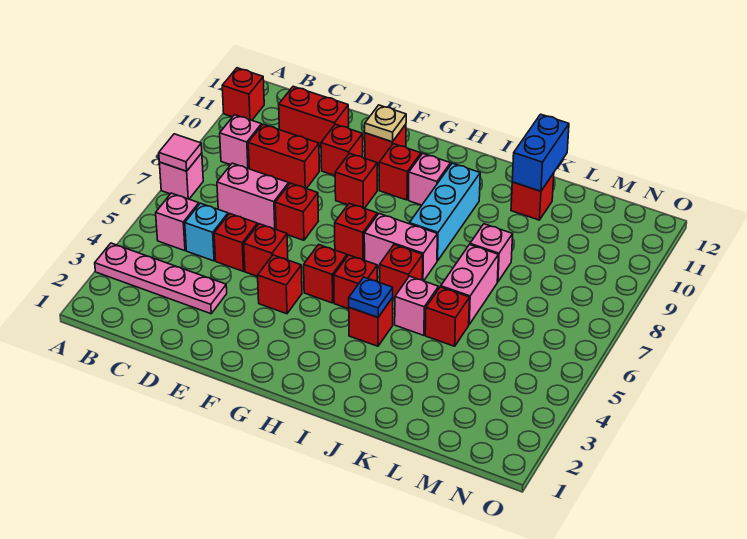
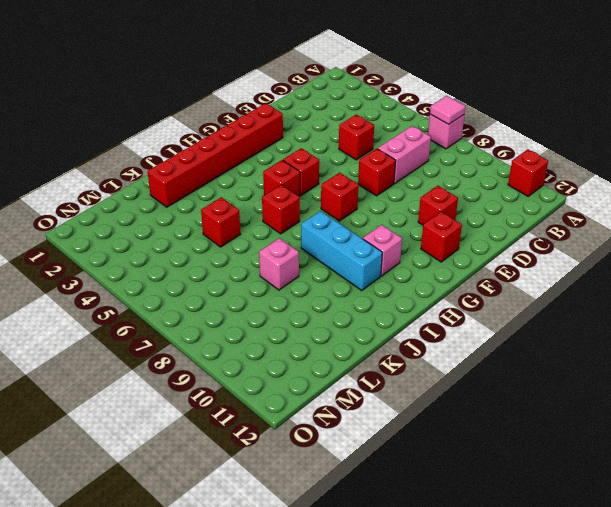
red brick F2:K2 level 1 -> none
none -> pink plate A3:D3 level 1
none -> pink brick B5 level 1
none -> pink brick B9 level 1
none -> cyan brick C5 level 1

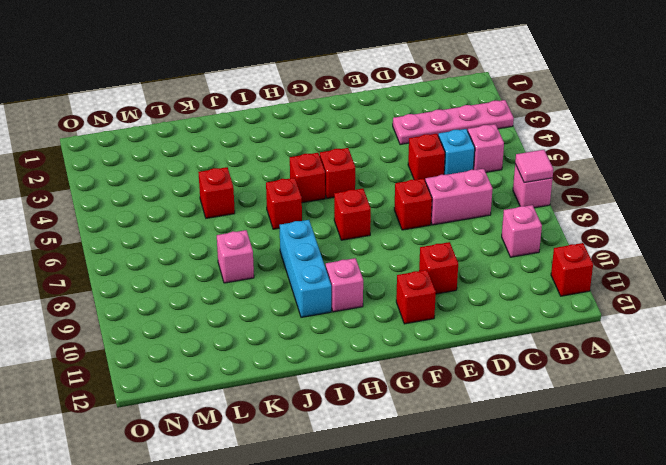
none -> red brick C9:D9 level 1
none -> red brick C11:D11 level 1
none -> red brick E5 level 1
none -> red brick F4 level 1

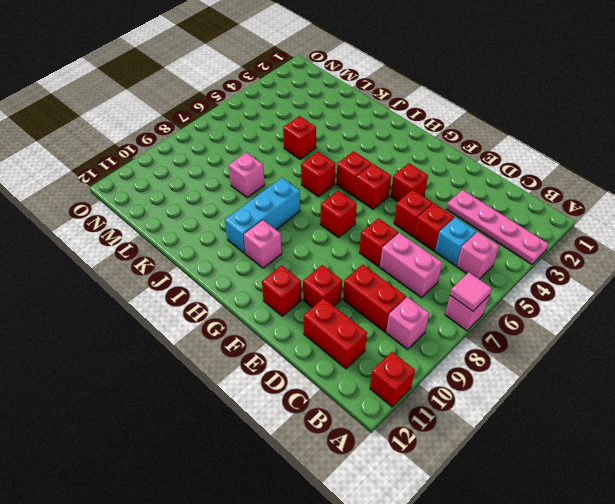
none -> red brick F9 level 1
none -> red brick G10 level 1
none -> pink brick H7:I7 level 1
none -> red brick I4 level 1

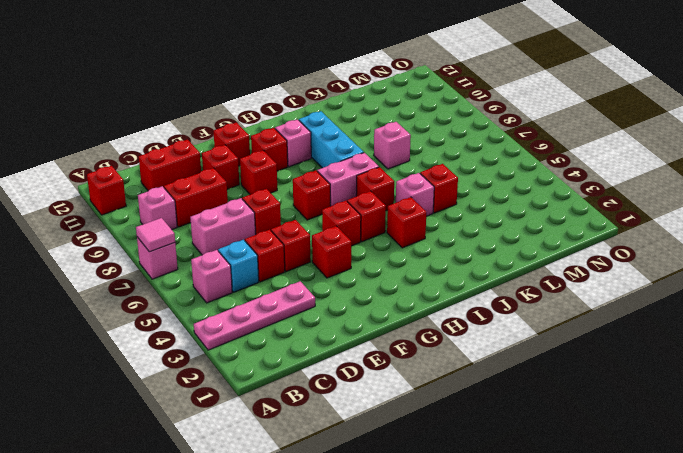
none -> pink brick K6:K7 level 1
none -> red brick K11 level 1
none -> tan plate F11 level 2
none -> blue plate I4 level 2

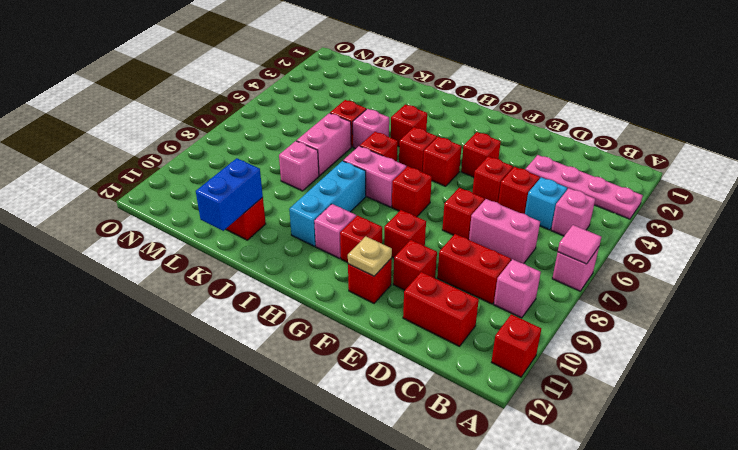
none -> blue plate I4 level 2

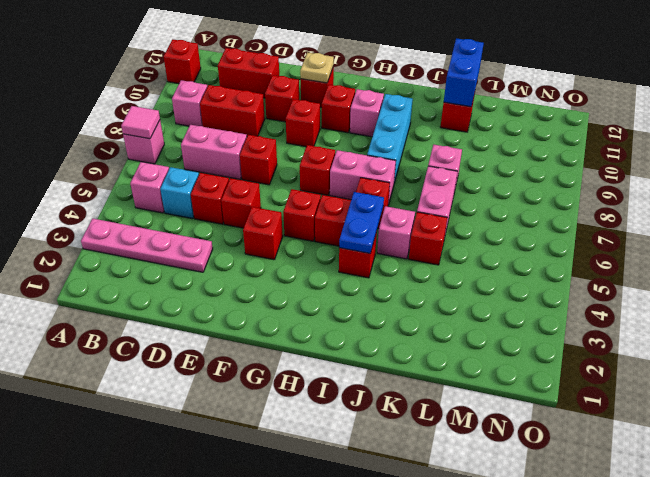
blue plate I4:I5 level 2 -> blue plate I4 level 2

